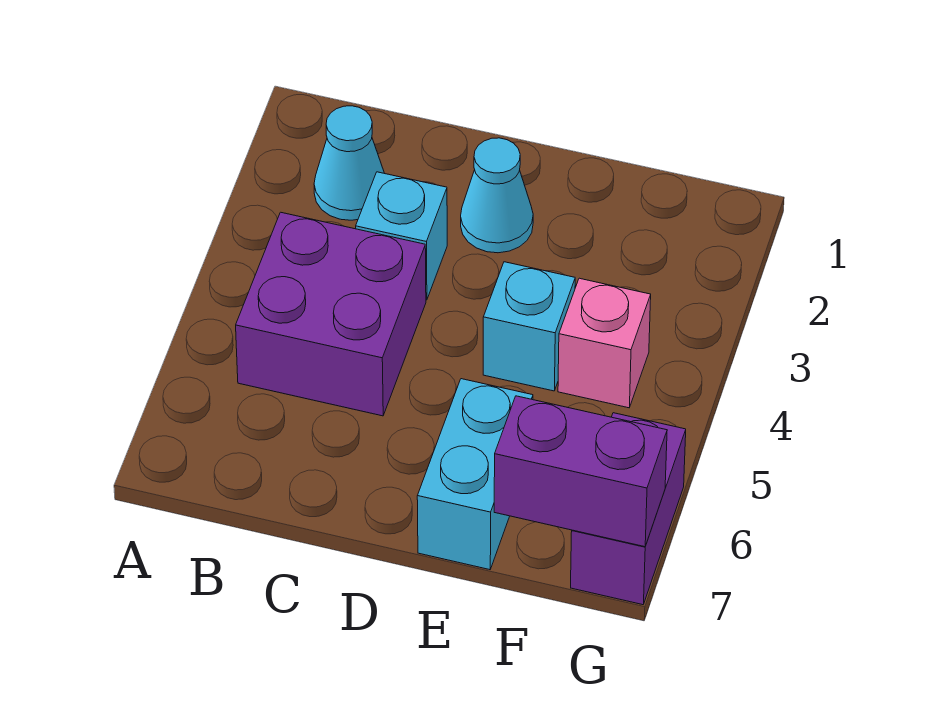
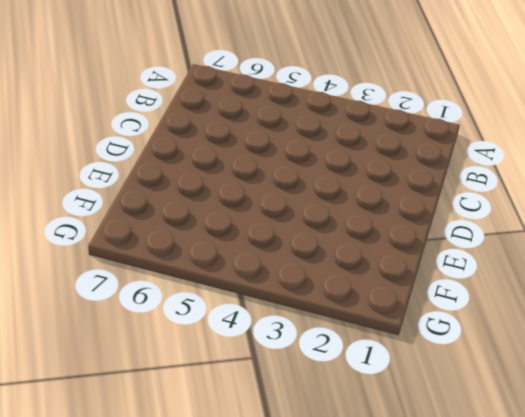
none -> cyan cone B2 level 1
none -> purple brick B4:C5 level 1

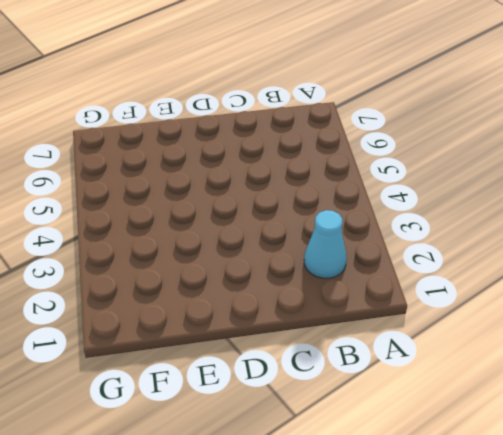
none -> purple brick B4:C5 level 1
none -> cyan brick C3 level 1

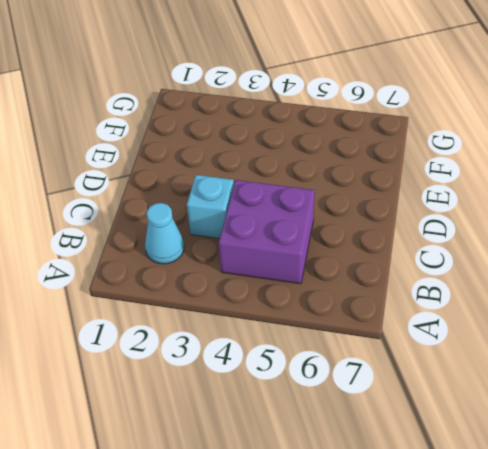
none -> cyan cone D2 level 1
none -> cyan brick E4 level 1

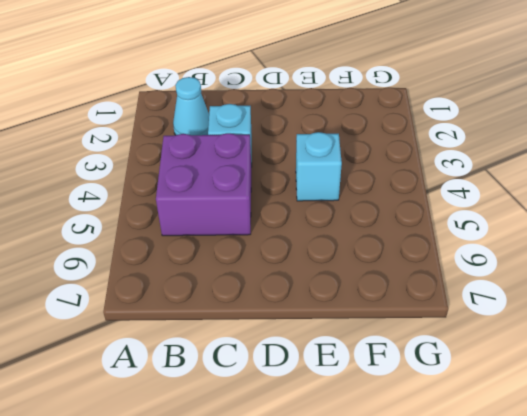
none -> cyan cone D2 level 1
none -> cyan brick E6:E7 level 1

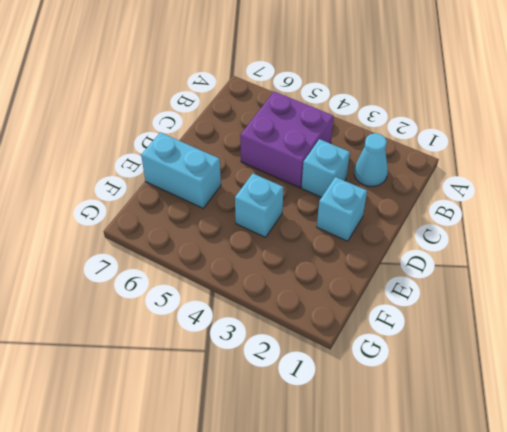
cyan brick D2 level 1 -> cyan cone D2 level 1
none -> pink brick F4 level 1
none -> purple brick G6:G7 level 1

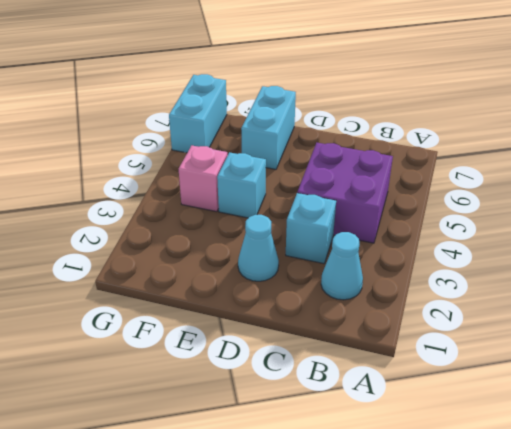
cyan brick G6:G7 level 1 -> purple brick G6:G7 level 1
none -> purple brick F7:G7 level 2

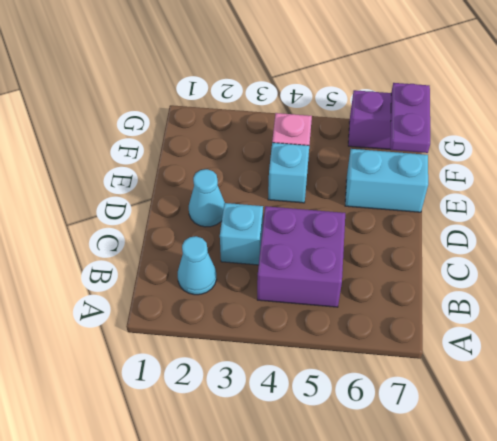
purple plate F7:G7 level 2 -> purple brick F7:G7 level 2

